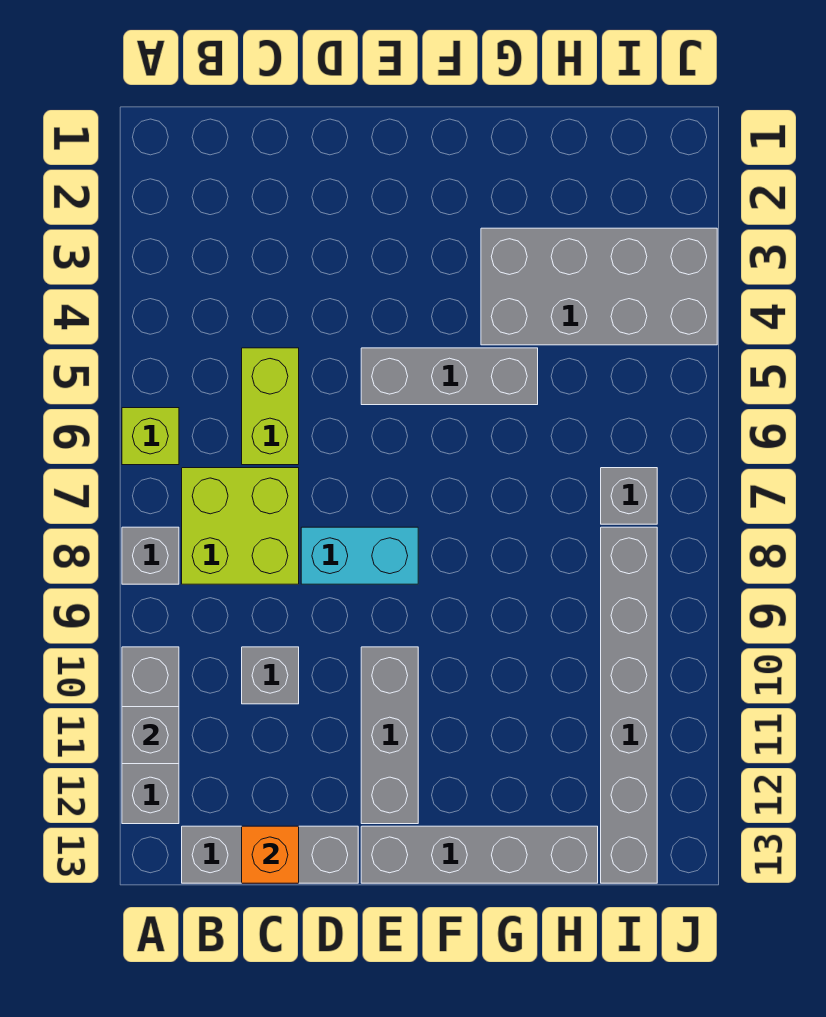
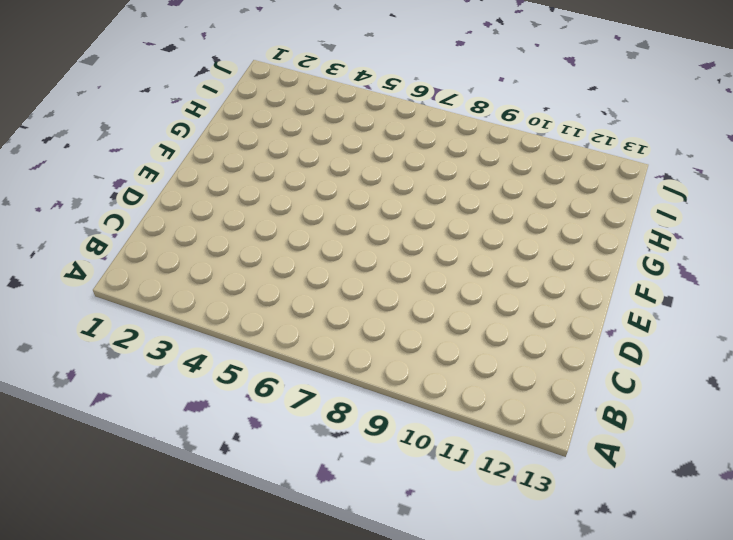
none -> lime brick A6 level 1
none -> grey brick A8 level 1
none -> grey brick A10:A12 level 1

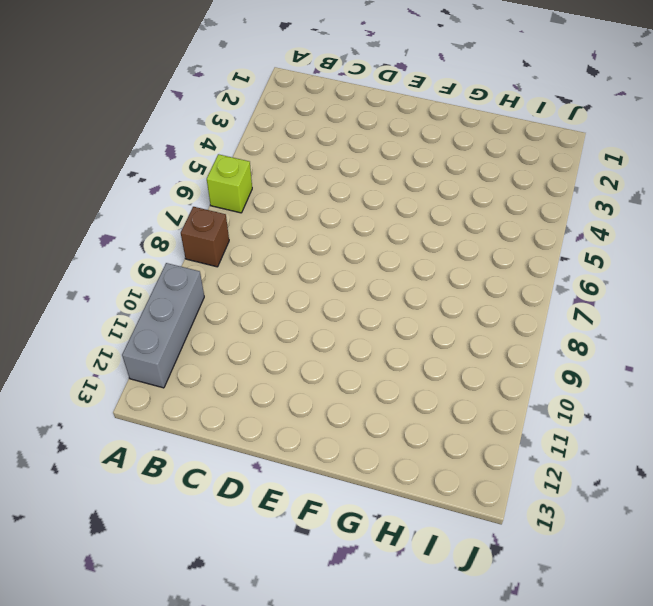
brown brick A8 level 1 -> grey brick A8 level 1
none -> lime brick B7:C8 level 1
none -> grey brick B13:D13 level 1
none -> lime brick C5:C6 level 1

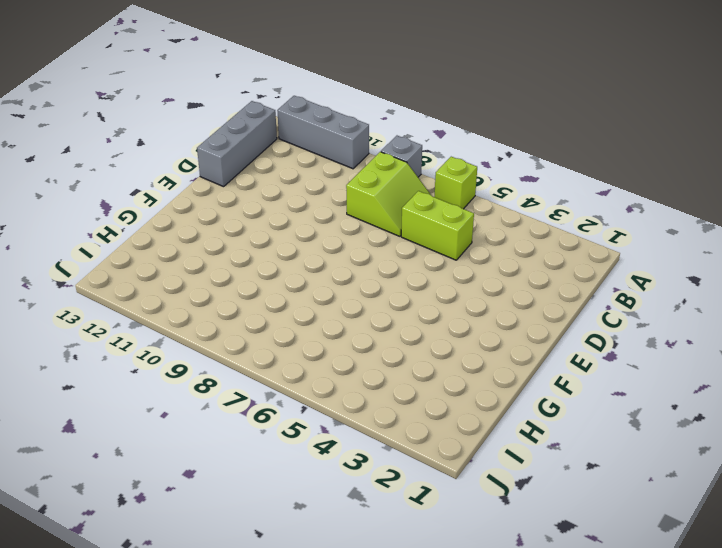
lime slope B7:C8 level 1 top 8 -> lime brick B7:C8 level 1
none -> grey brick C10 level 1
none -> cyan brick D8:E8 level 1
none -> grey brick E5:G5 level 1

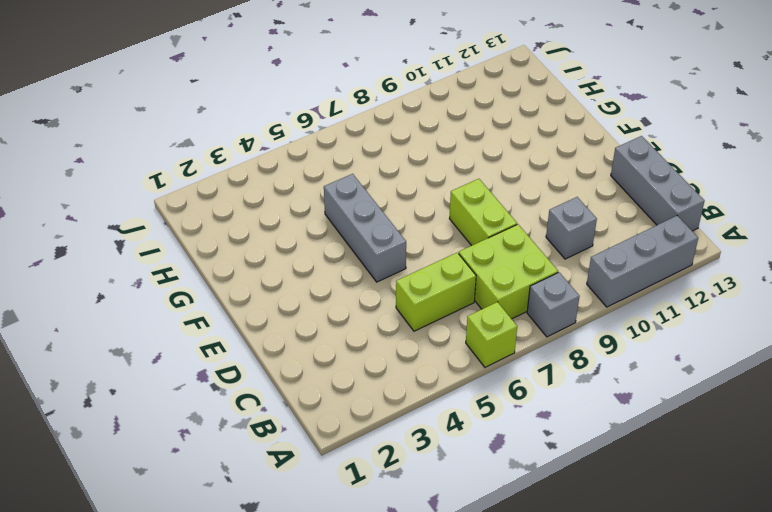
lime brick D8:E8 level 1 -> cyan brick D8:E8 level 1
none -> grey brick E10:E12 level 1
none -> grey brick E13:H13 level 1
none -> grey brick G3:J4 level 1

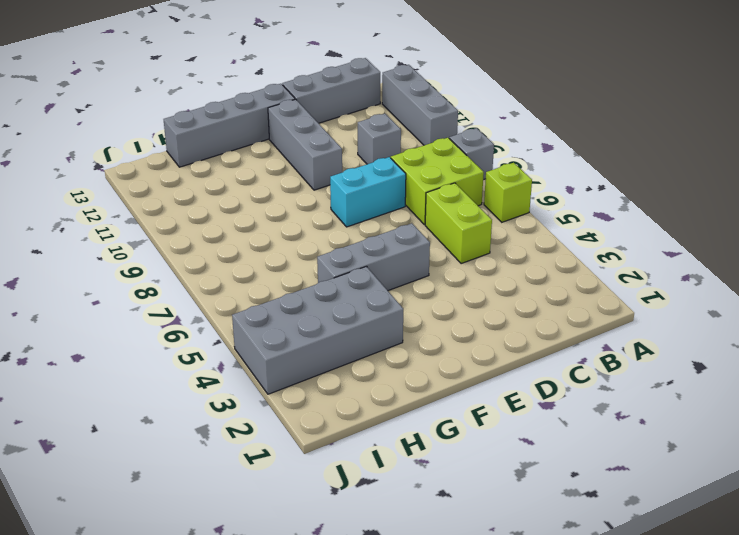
none -> grey brick I7 level 1
none -> grey brick I8:I13 level 1
none -> grey brick A11 level 2

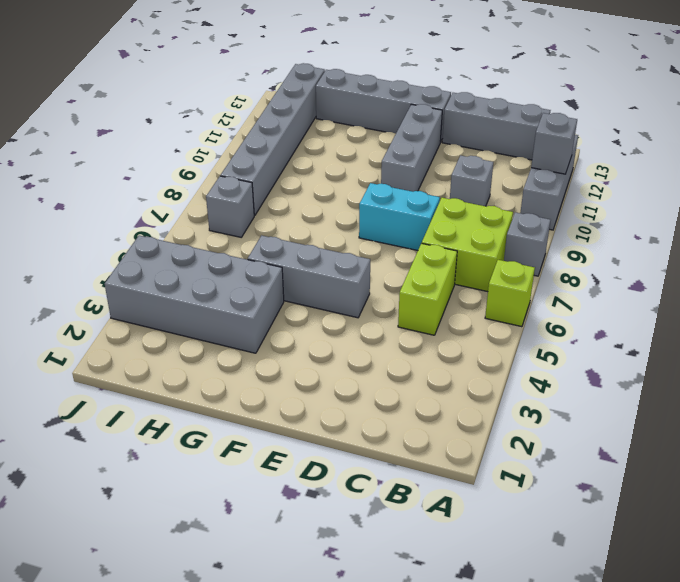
none -> orange brick C13 level 2

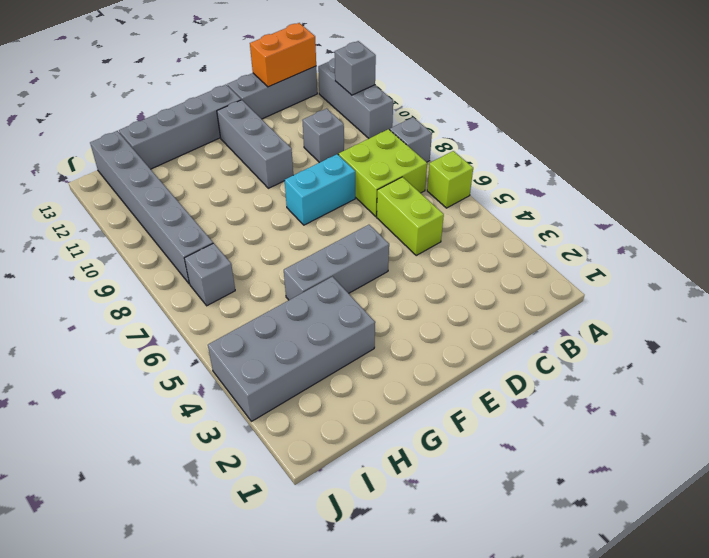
orange brick B13:C13 level 2 -> orange brick C13 level 2

